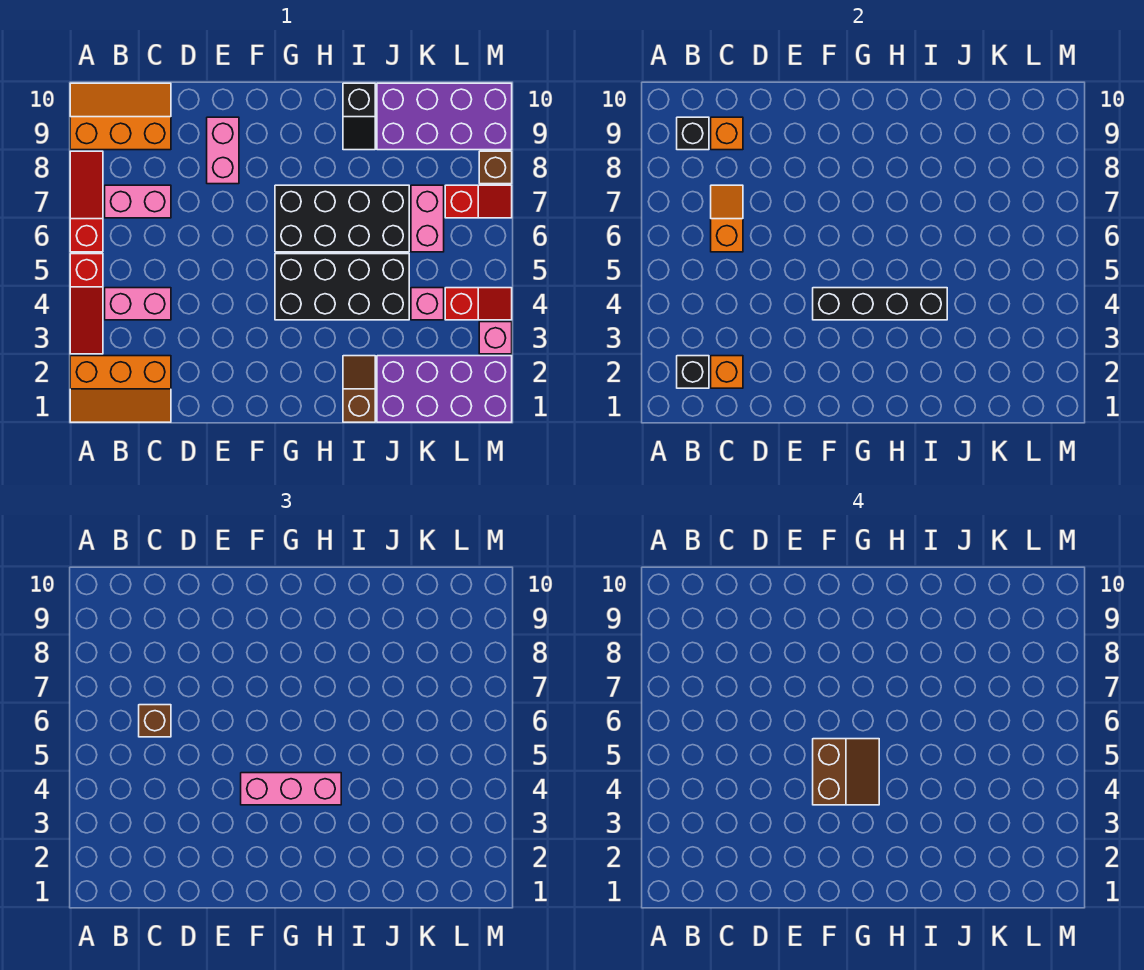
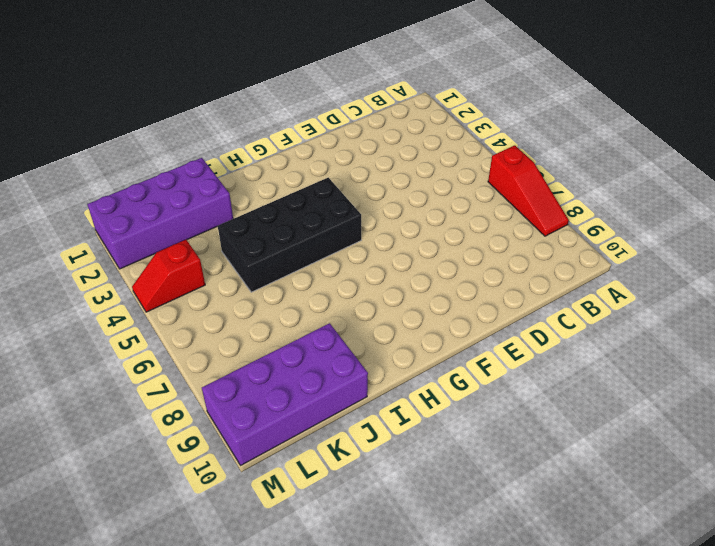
none -> orange slope A1:C2 level 1 top 2
none -> red slope A3:A5 level 1 top 5
none -> orange slope A9:C10 level 1 top 9

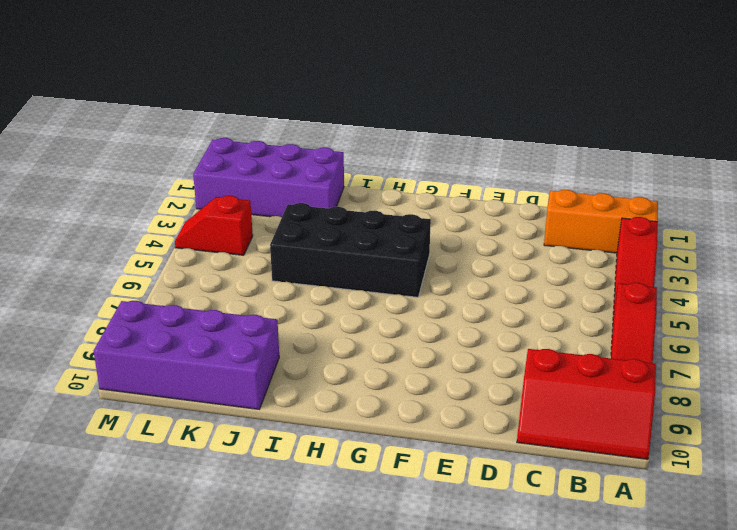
red slope A3:A5 level 1 top 3 -> red slope A3:A5 level 1 top 5
red slope A9:C10 level 1 top 9 -> orange slope A9:C10 level 1 top 9
none -> pink brick B4:C4 level 1
none -> pink brick B7:C7 level 1
none -> pink brick E8:E9 level 1

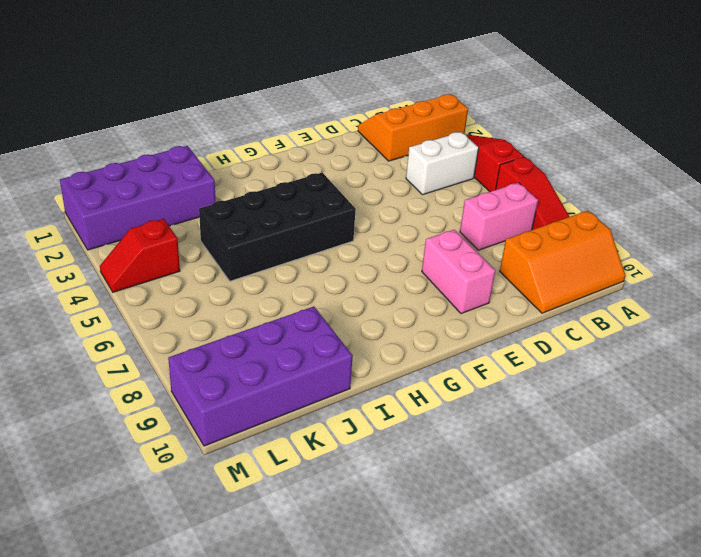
white brick B4:C4 level 1 -> pink brick B4:C4 level 1
none -> black brick G6:J7 level 1
none -> brown slope I1:I2 level 1 top 1
none -> black slope I9:I10 level 1 top 10

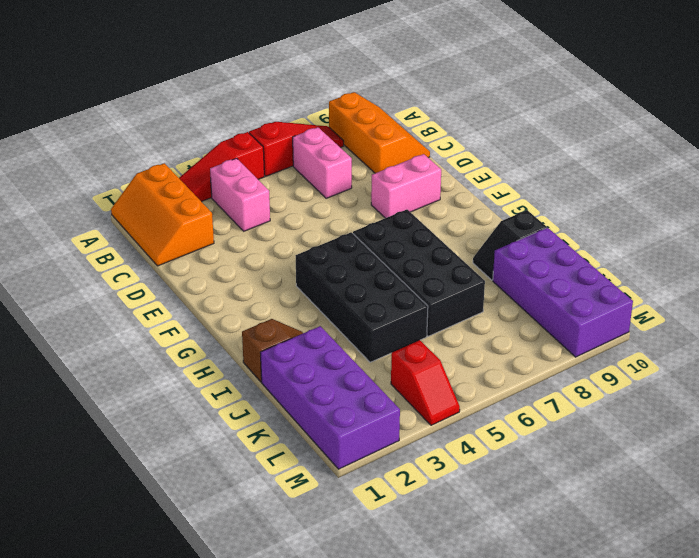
none -> pink brick K4 level 1
none -> pink brick K6:K7 level 1
none -> red slope L7:M7 level 1 top L

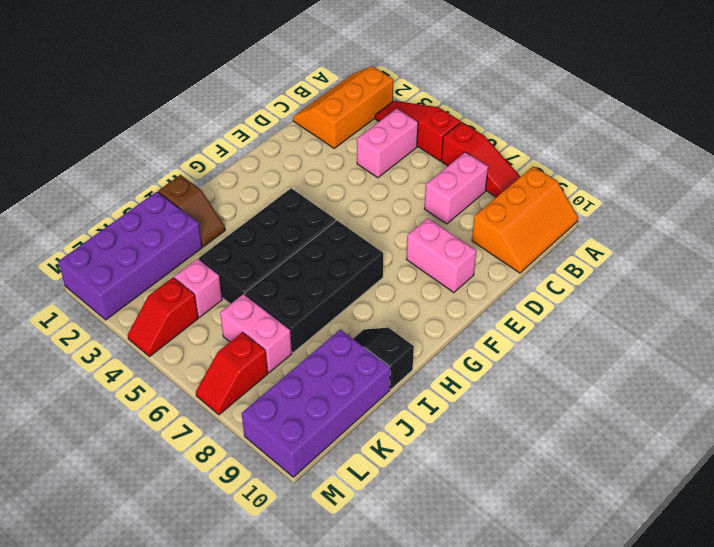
none -> pink brick M3 level 1
none -> brown brick M8 level 1
none -> black brick B2 level 2

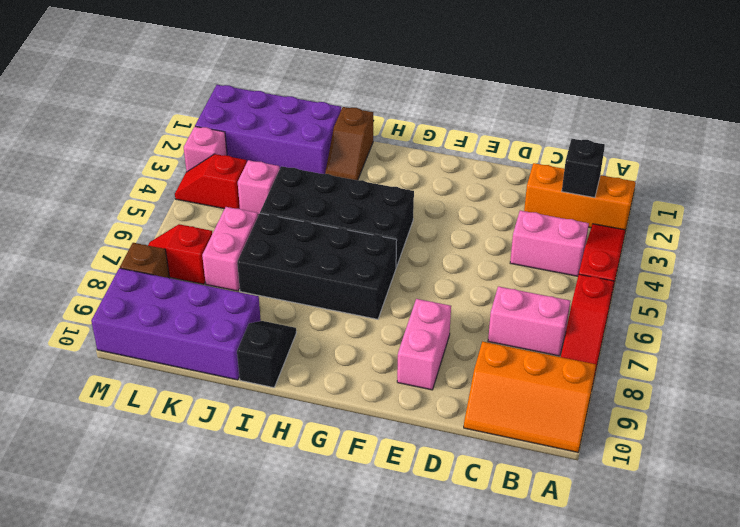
none -> black brick B9 level 2
none -> orange brick C2 level 2
none -> orange slope C6:C7 level 2 top 6

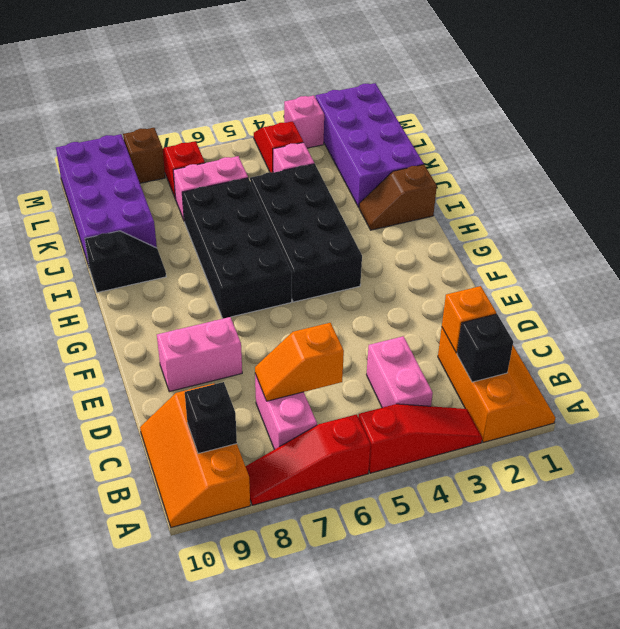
none -> orange brick C9 level 2
none -> black brick F4:I4 level 2
none -> brown brick C6 level 3

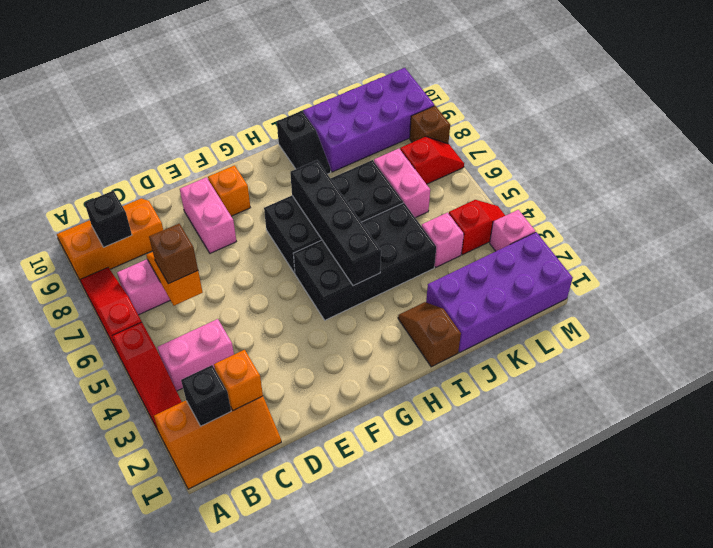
orange brick F9 level 1 -> orange brick C9 level 2
black brick H4:H7 level 2 -> black brick F4:I4 level 2
none -> pink brick F4:H4 level 3
none -> brown slope F4:G5 level 4 top F

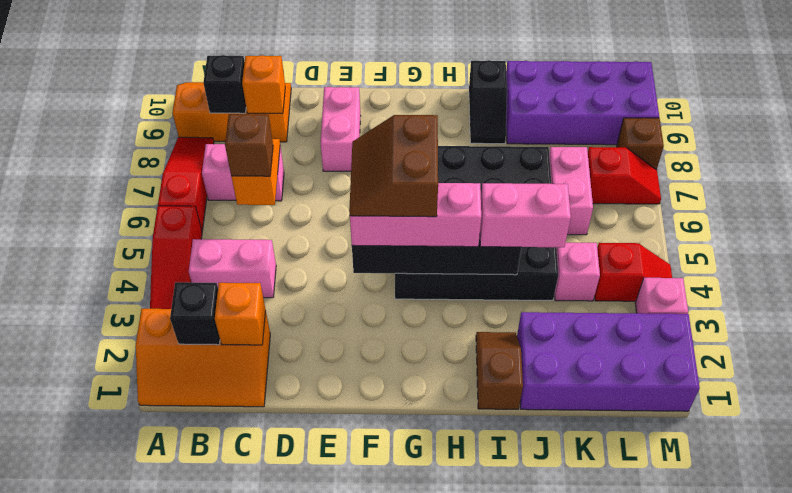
brown slope F4:G5 level 4 top G -> brown slope F4:G5 level 4 top F
pink brick I4:J4 level 3 -> none

